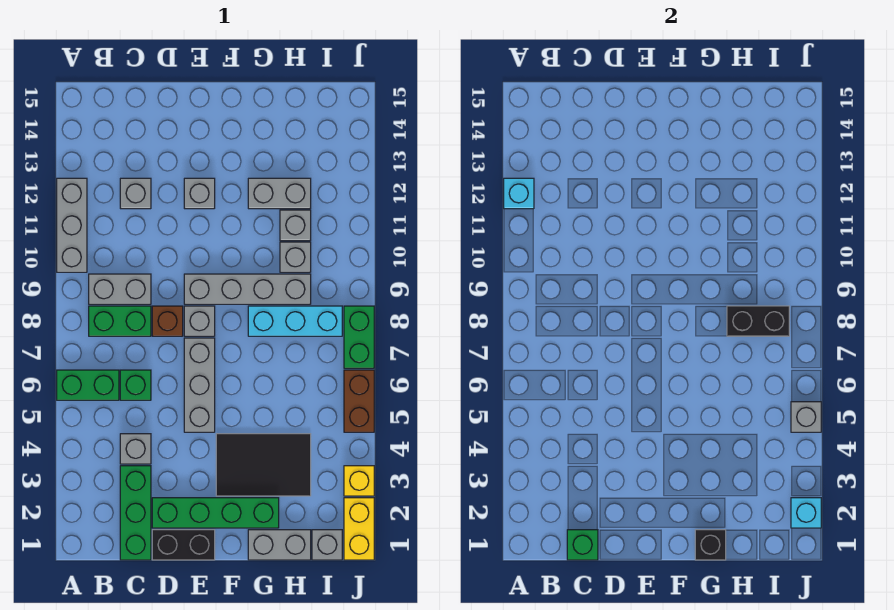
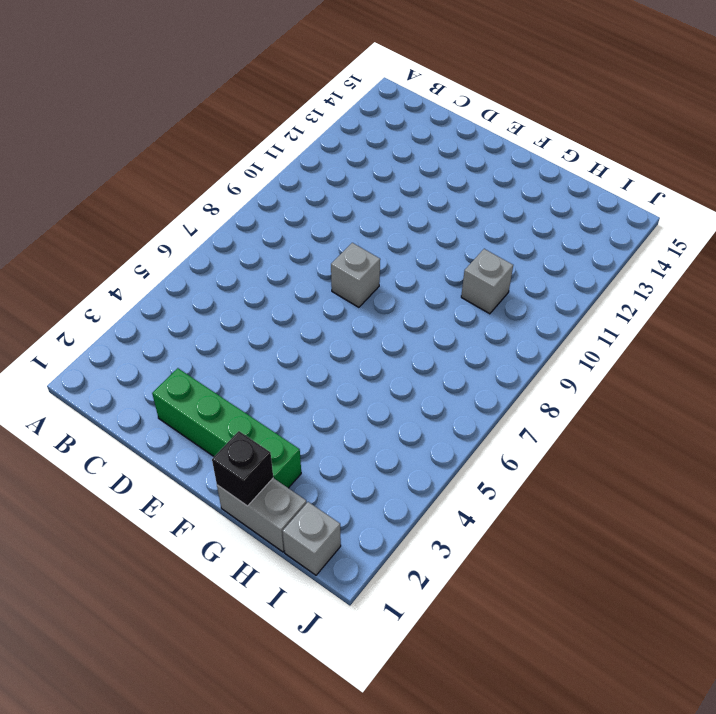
none -> green brick A6:B6 level 1
none -> grey brick A10:A12 level 1
none -> green brick B8:C8 level 1
none -> grey brick B9:C9 level 1

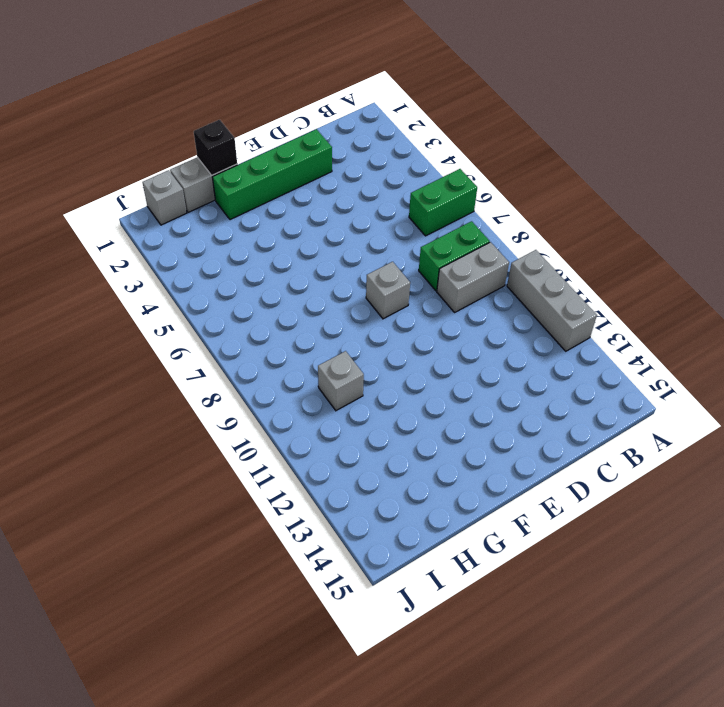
none -> green brick C1:C3 level 1
none -> grey brick C4 level 1
none -> green brick C6 level 1
none -> grey brick C12 level 1

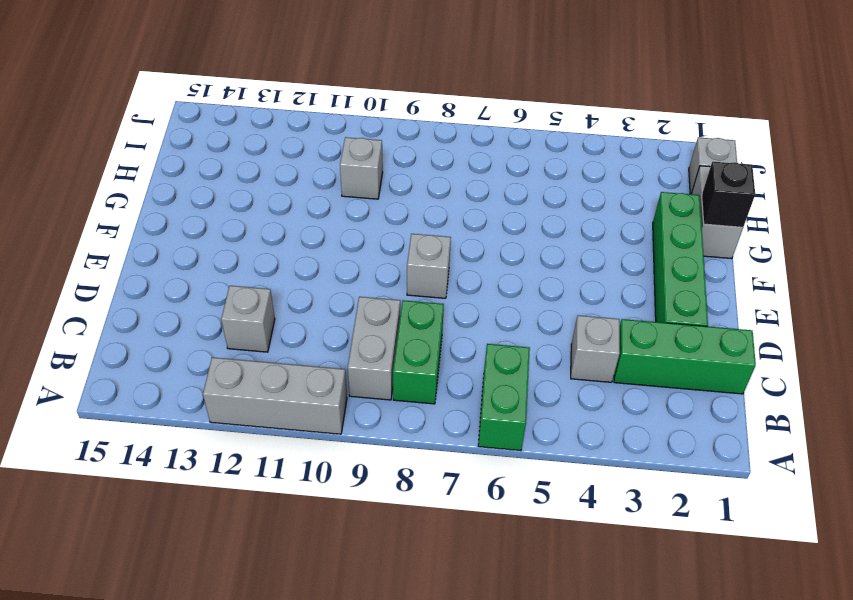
none -> green brick C6 level 1
none -> black brick D1:E1 level 1
none -> brown brick D8 level 1
none -> grey brick E5:E7 level 1

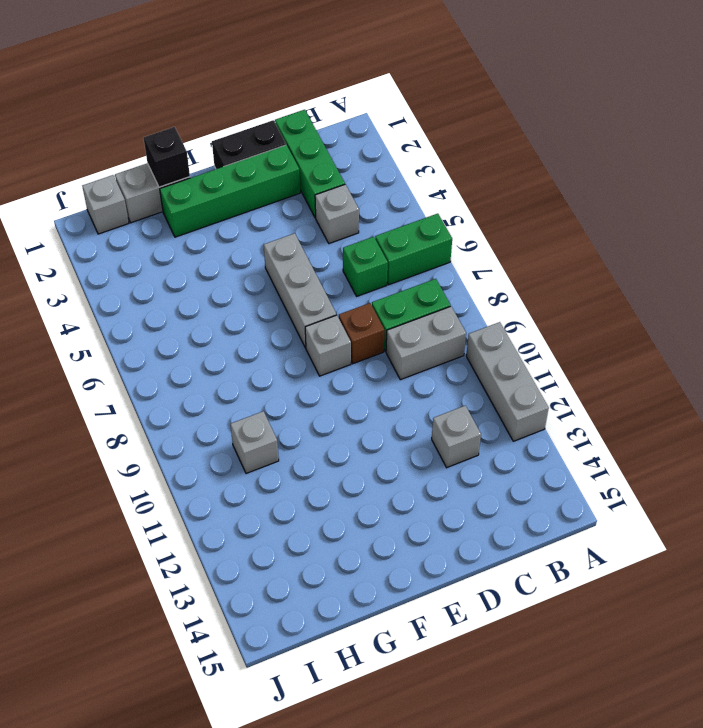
none -> grey brick E9:H9 level 1
none -> grey brick E12 level 1
none -> black tile F3:H4 level 1
none -> cyan brick G8:I8 level 1

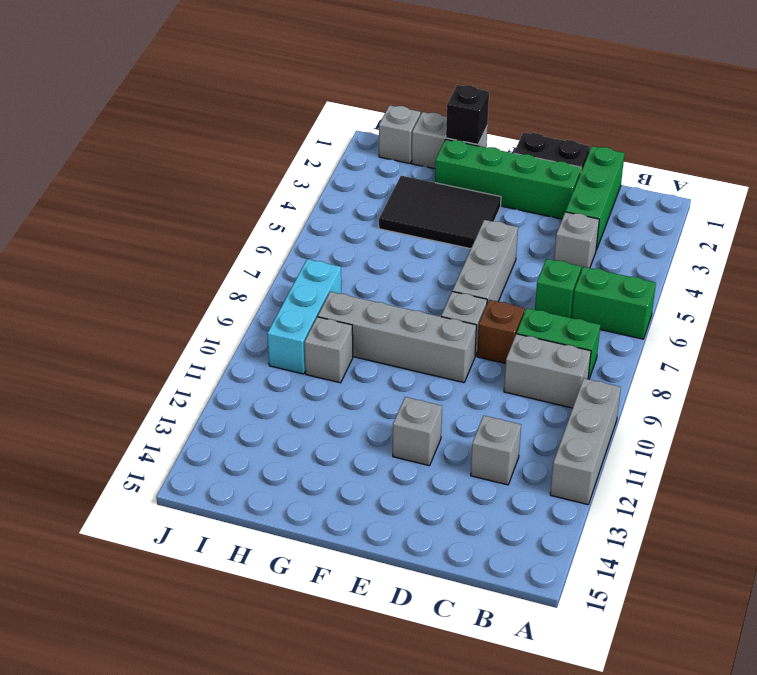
cyan brick I8:I10 level 1 -> cyan brick G8:I8 level 1
none -> grey brick G12:H12 level 1
none -> grey brick H11 level 1
none -> yellow brick J1:J2 level 1
none -> yellow brick J3 level 1

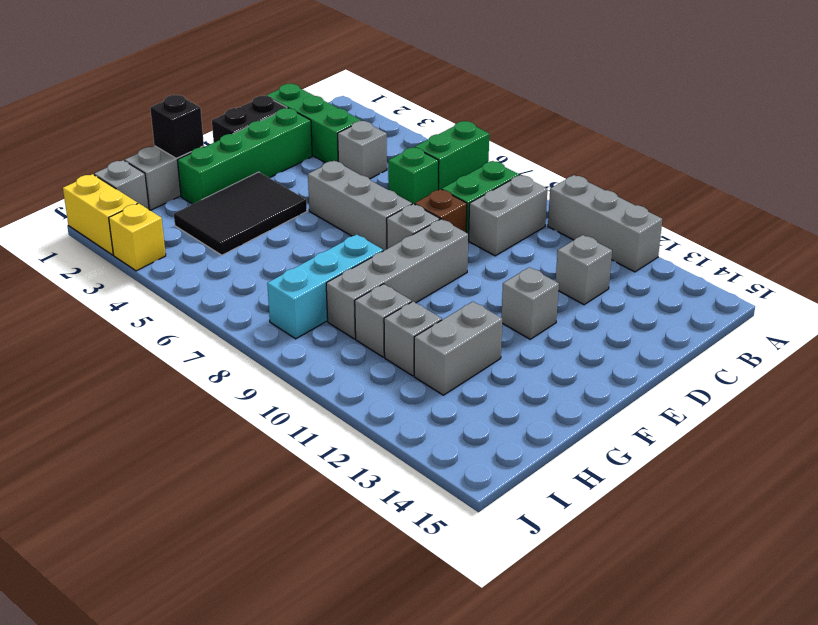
none -> brown brick J5:J6 level 1
none -> green brick J7:J8 level 1
none -> cyan brick A12 level 2
none -> green brick C1 level 2

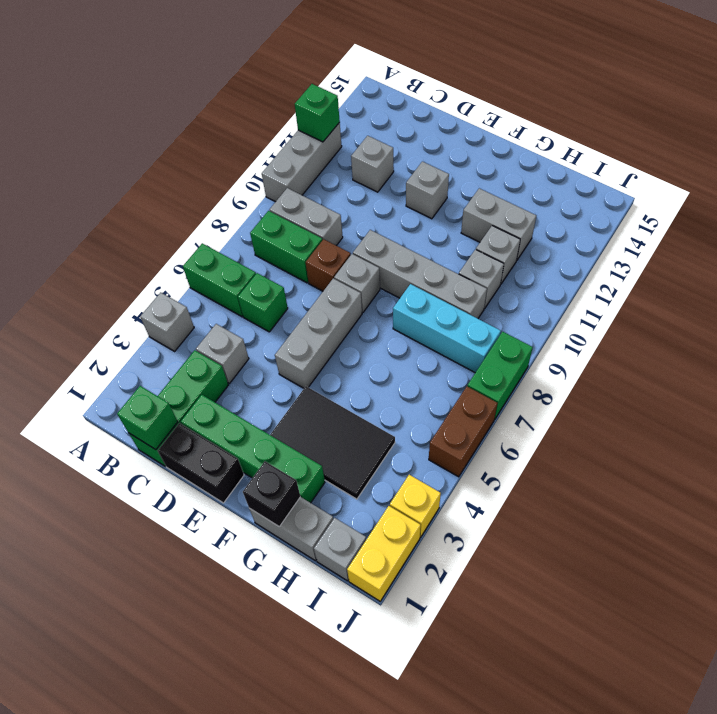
grey brick A4 level 1 -> grey brick J5 level 2
green brick A12 level 2 -> cyan brick A12 level 2
none -> black brick H8:I8 level 2
none -> cyan brick J2 level 2

